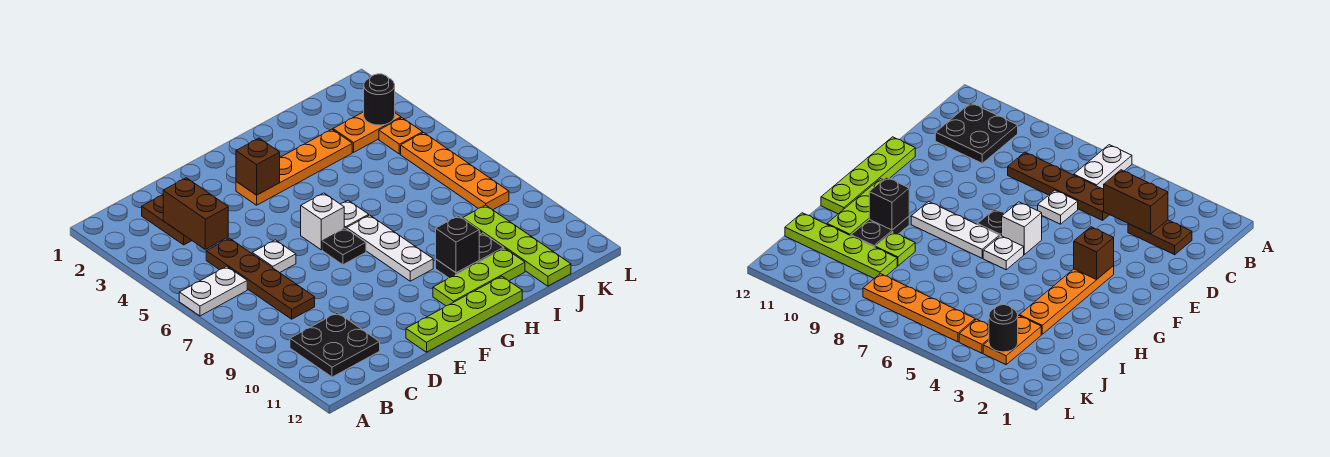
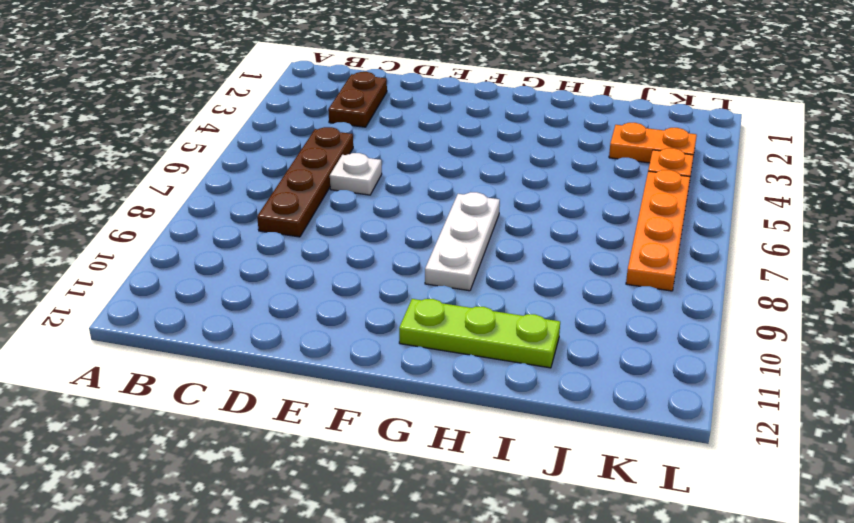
none -> white plate A6:B6 level 1
none -> black plate B10:C11 level 1
none -> lime plate E12:H12 level 1

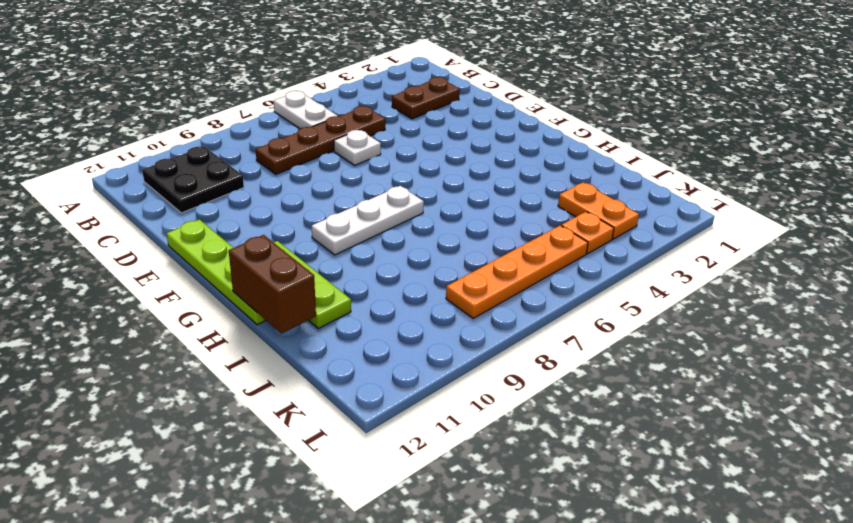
brown brick H12:I12 level 2 -> brown brick C3:C4 level 2
none -> orange plate F3:I3 level 1
none -> white brick F6 level 1
none -> black plate F7 level 1

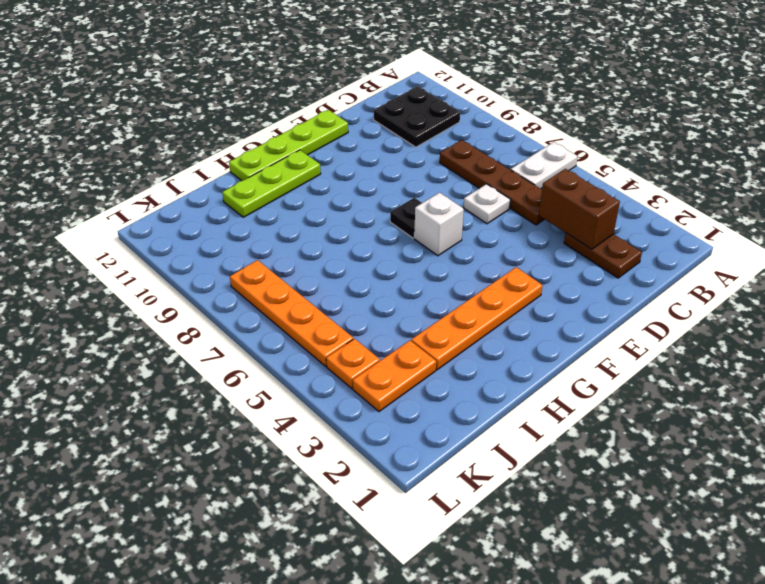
none -> white plate G6 level 1
none -> white plate G7:G9 level 1
none -> black plate H10:I10 level 1

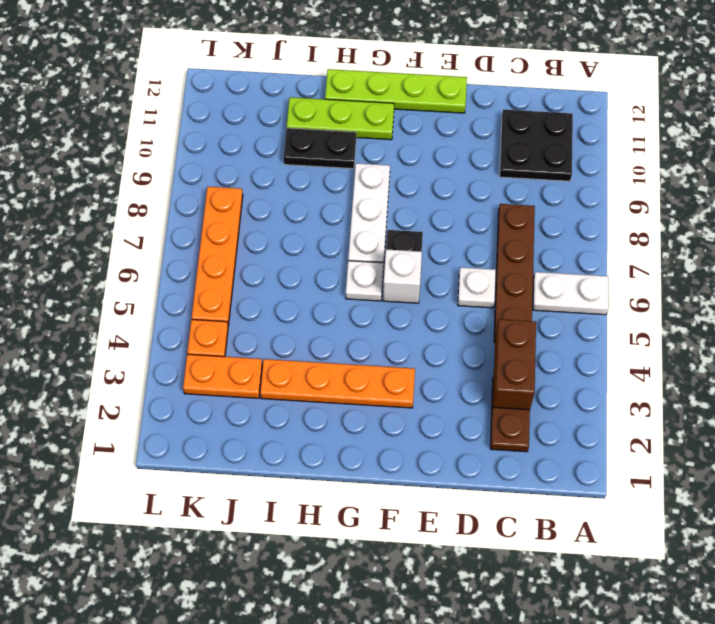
none -> lime plate I9 level 1
none -> lime plate J9:J12 level 1
none -> brown brick F3 level 2

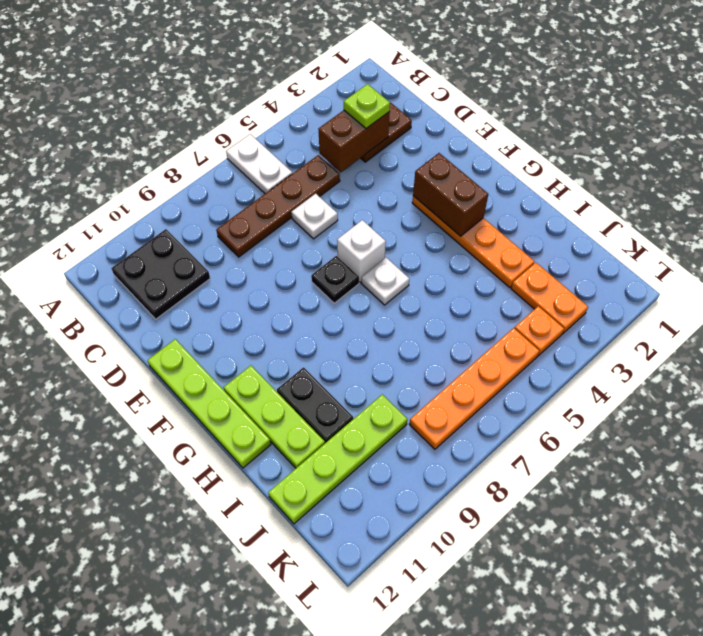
lime plate C3 level 3 -> lime plate I9 level 1
brown brick F3:G3 level 2 -> brown brick F3 level 2
none -> white plate G7:G9 level 1
none -> black brick H10 level 2
none -> black round brick K3 level 2

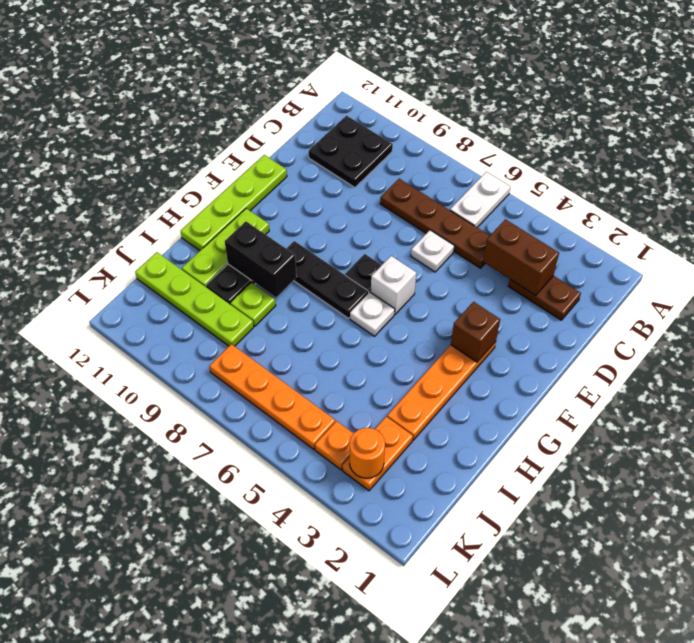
black plate G7:G9 level 1 -> white plate G7:G9 level 1
black brick H9:H10 level 2 -> black brick H10 level 2
orange round brick K3 level 2 -> black round brick K3 level 2

